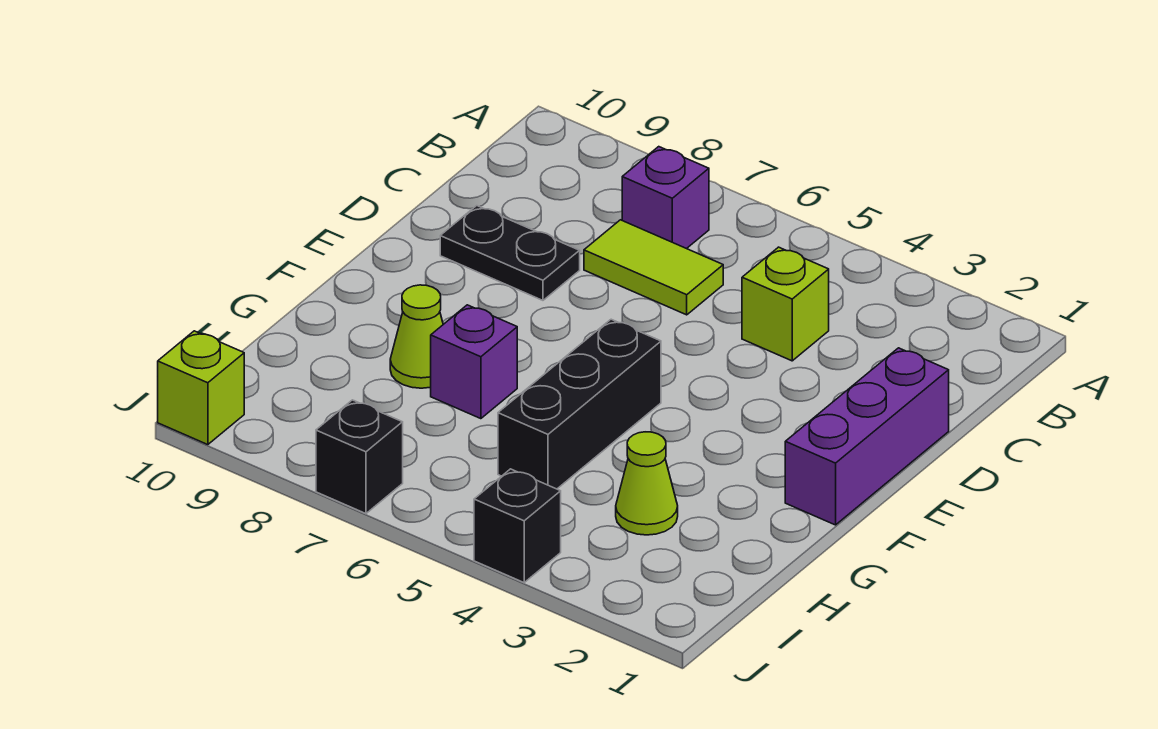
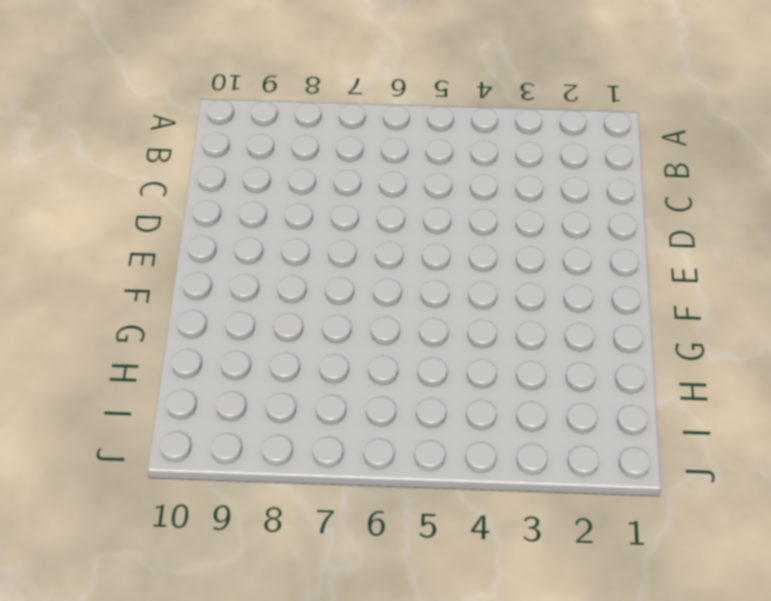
none -> purple brick B7 level 1
none -> lime brick C4 level 1
none -> lime tile C6:C7 level 1

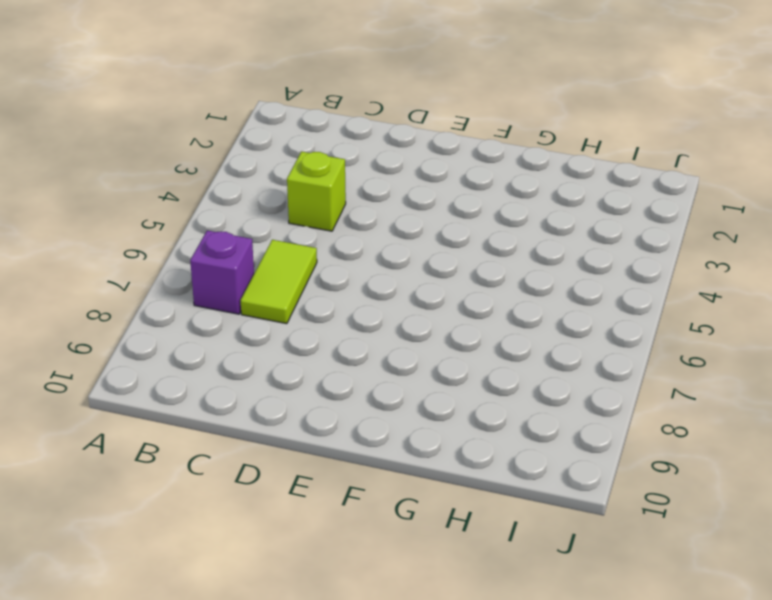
none -> purple brick D1:F1 level 1
none -> black plate D8:D9 level 1
none -> black brick F5:H5 level 1

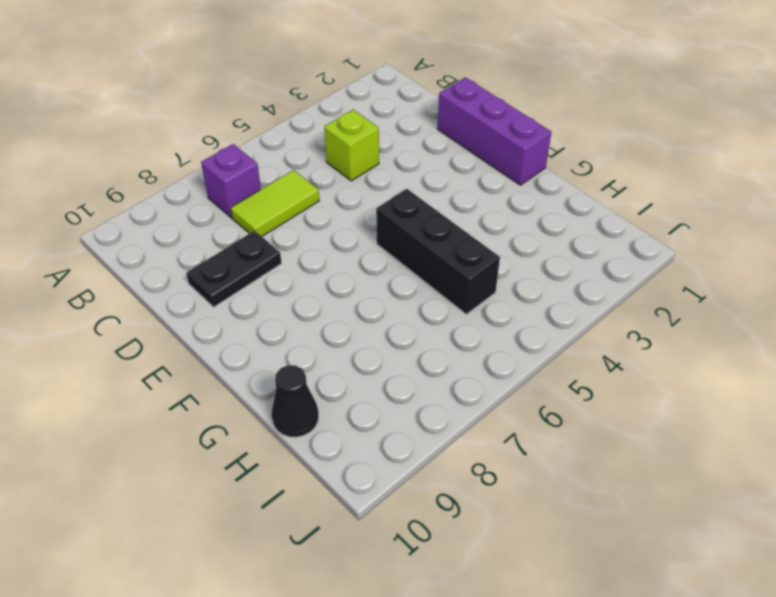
black cone H10 level 1 -> none
none -> purple brick G7 level 1
none -> lime cone G8 level 1
none -> lime cone H3 level 1

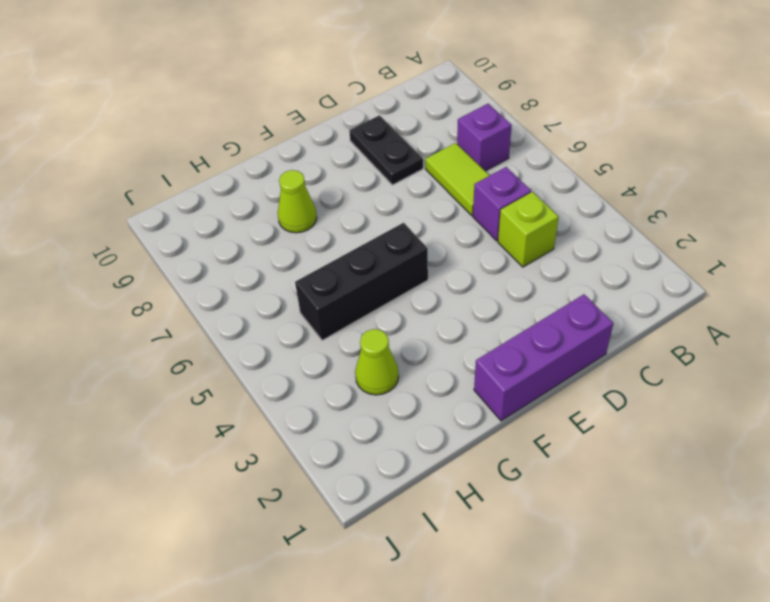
purple brick C5 level 1 -> purple brick G7 level 1
none -> black brick J4 level 1
none -> black brick J7 level 1
none -> lime brick J10 level 1

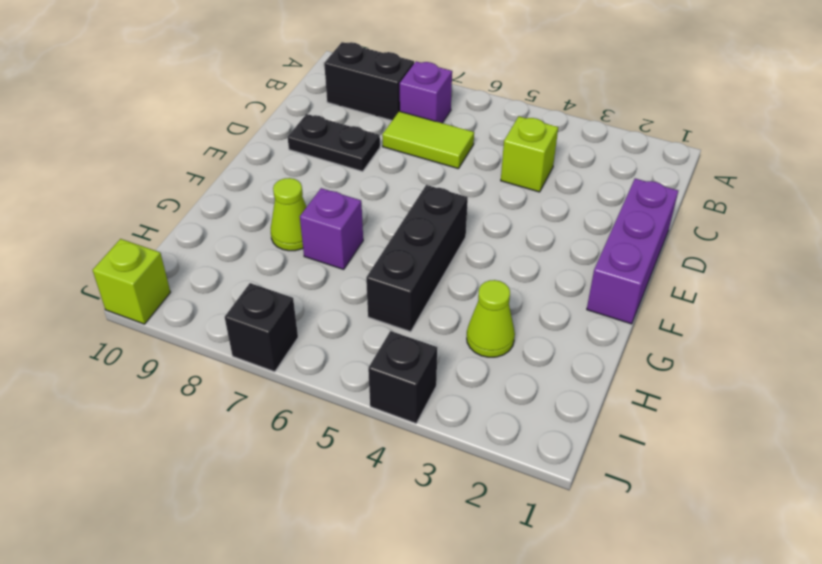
black brick B8:B9 level 1 -> none

